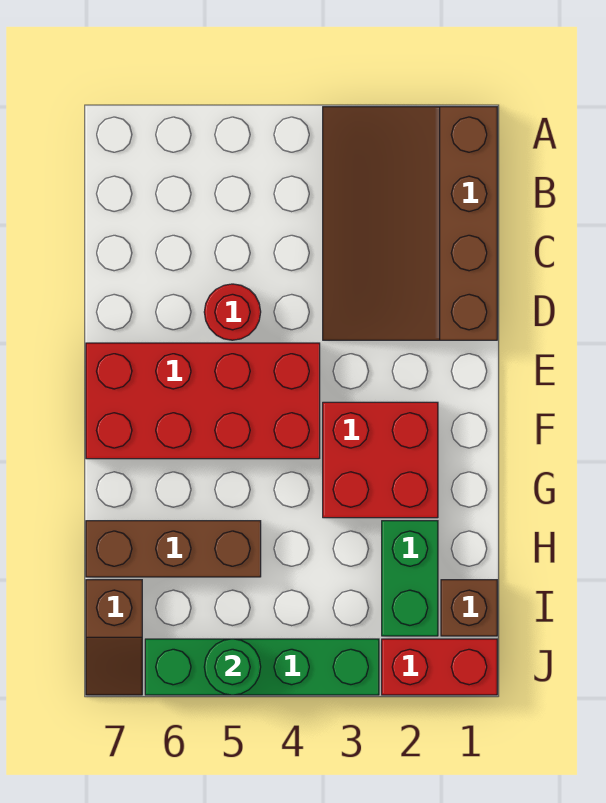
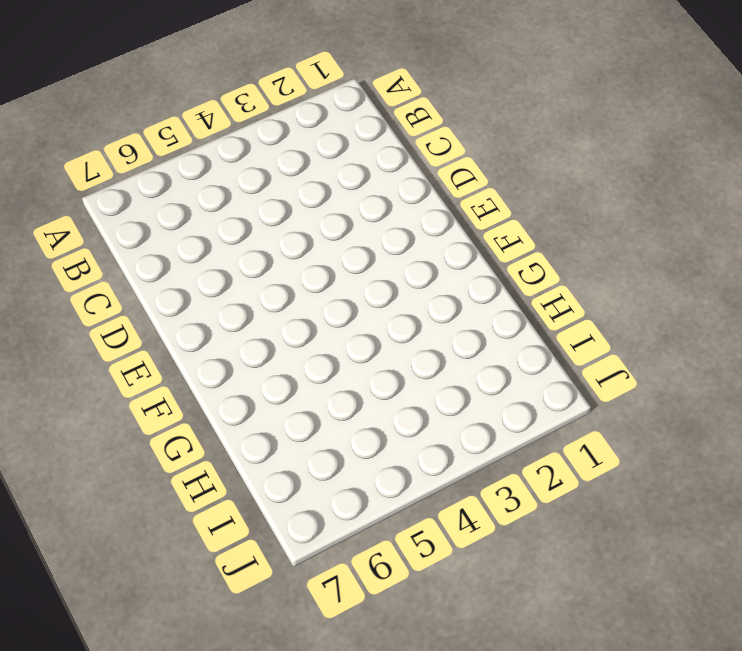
none -> brown slope A1:D3 level 1 top 1
none -> red round brick D5 level 1

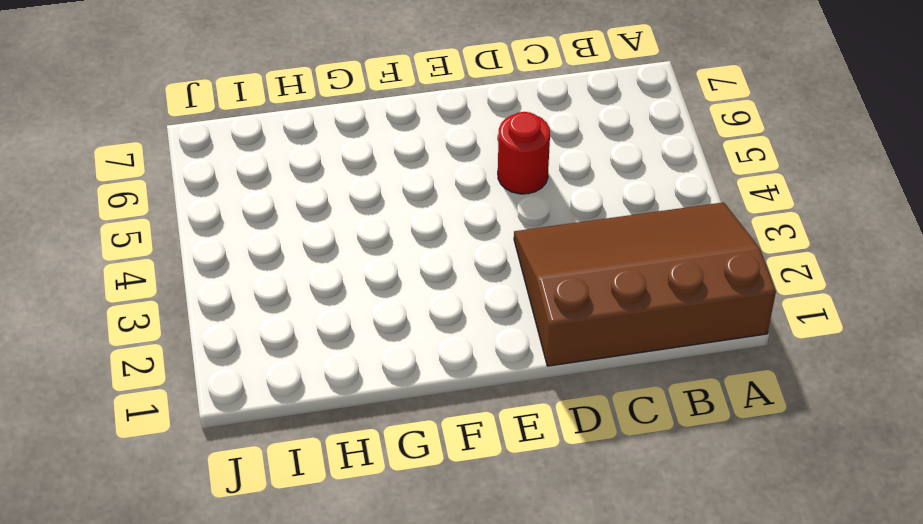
none -> red brick E4:F7 level 1
none -> red brick F2:G3 level 1

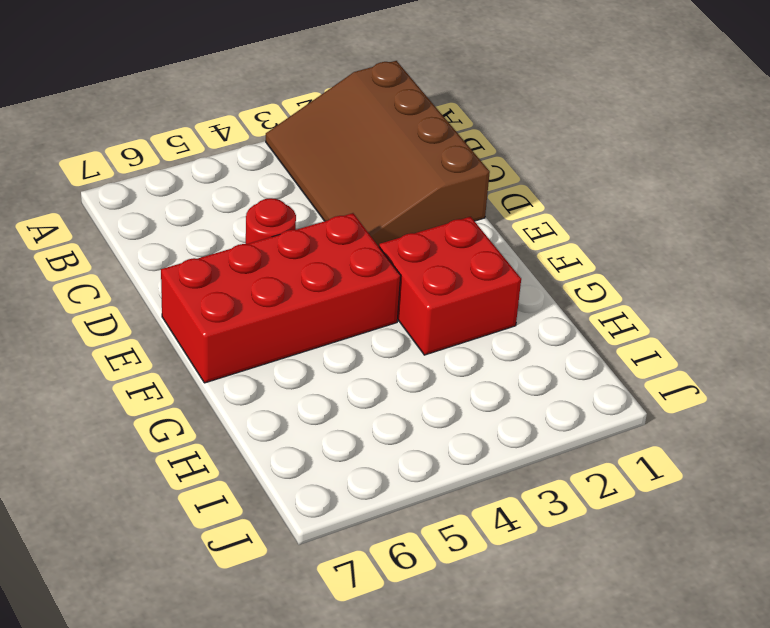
none -> green brick H2:I2 level 1
none -> brown brick H5:H7 level 1

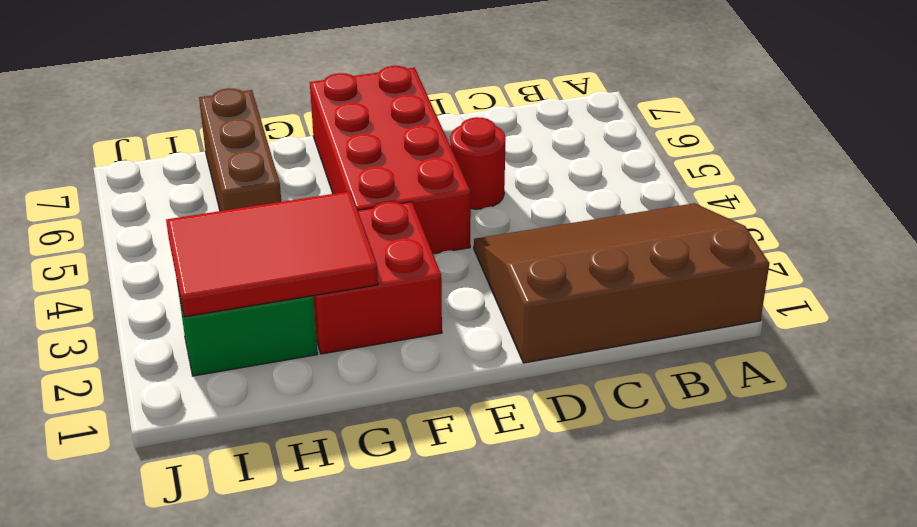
red tile G2:I3 level 2 -> none
none -> brown brick I1 level 1
none -> brown slope I7:J7 level 1 top I

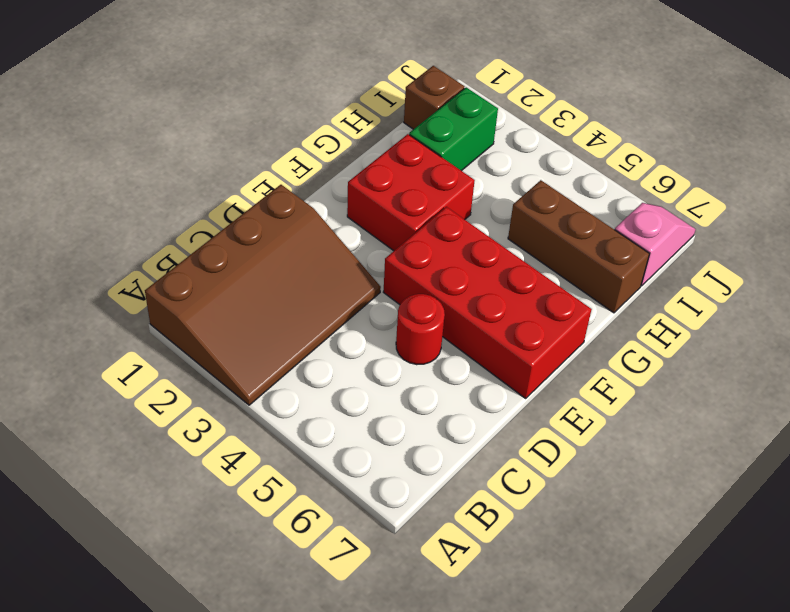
pink slope I7:J7 level 1 top I -> brown slope I7:J7 level 1 top I
none -> red brick J1:J2 level 1
none -> green brick J3:J6 level 1

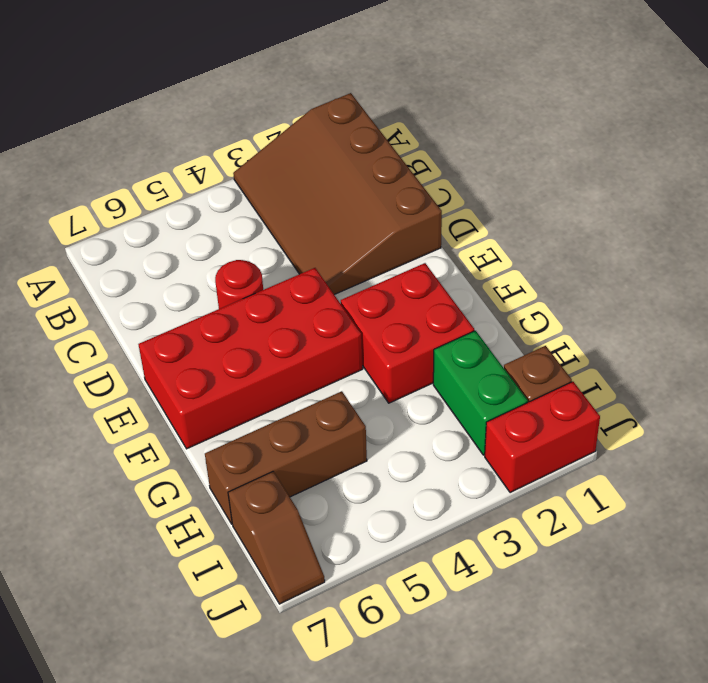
none -> green brick J3:J6 level 1
none -> green round brick J5 level 2

